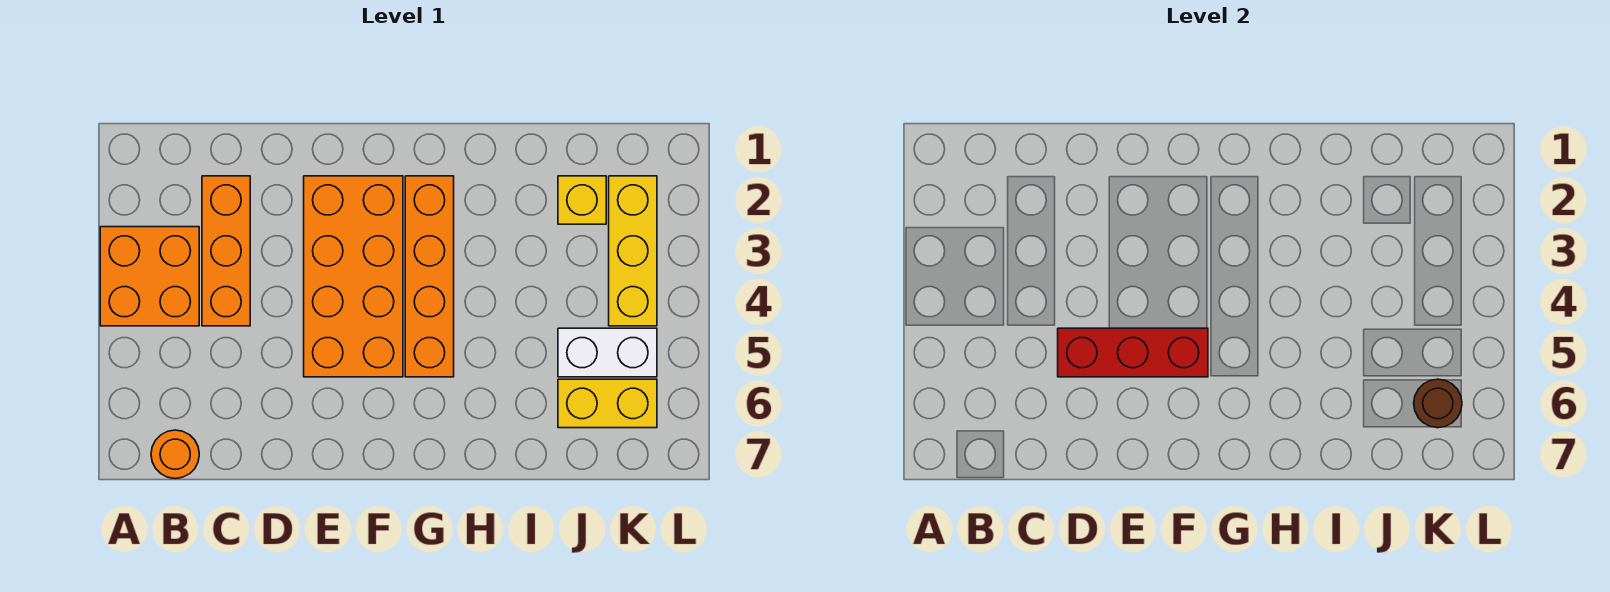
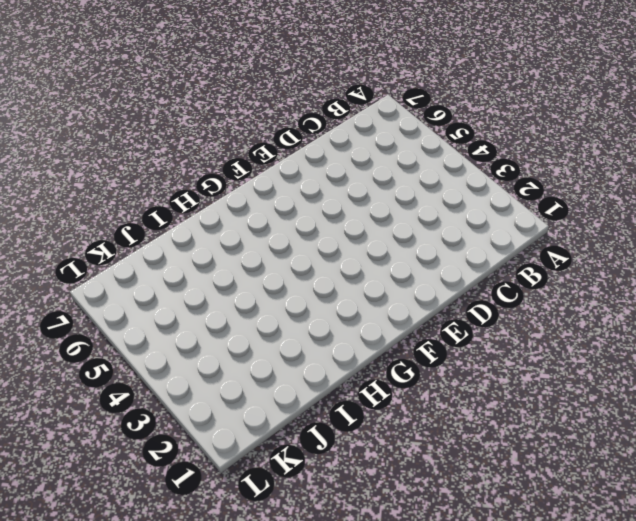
none -> orange brick A3:B4 level 1
none -> orange round brick B7 level 1

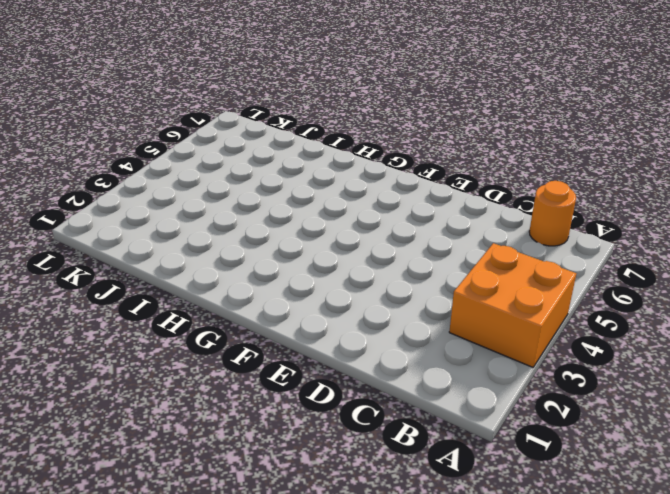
none -> orange brick C2:C4 level 1
none -> orange brick E2:F5 level 1

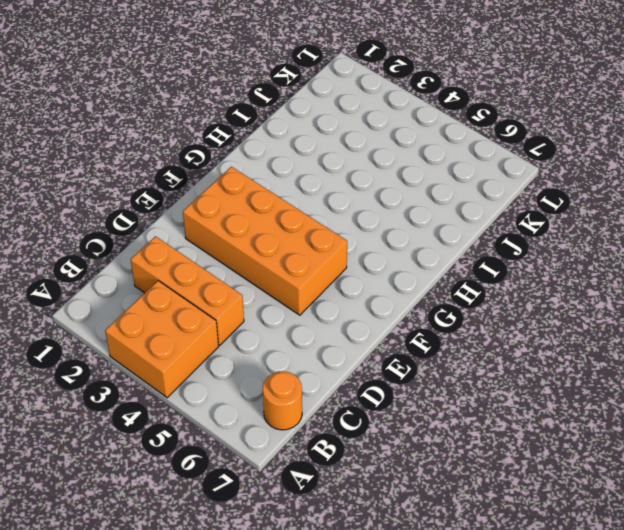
none -> orange brick G2:G5 level 1
none -> yellow brick J2 level 1

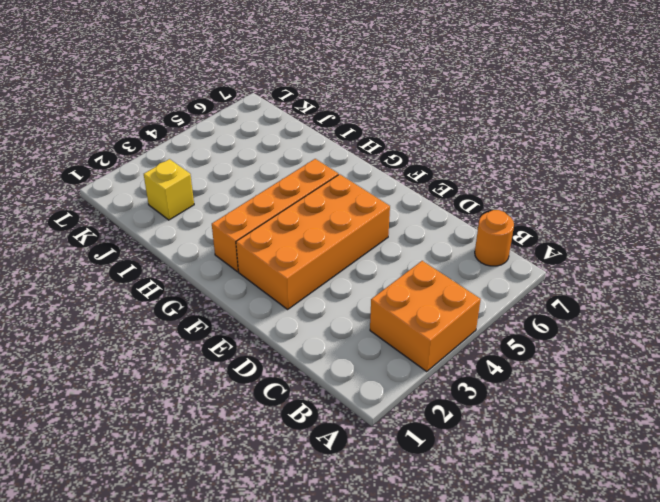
none -> orange brick C2:C4 level 1
none -> white brick J5:K5 level 1

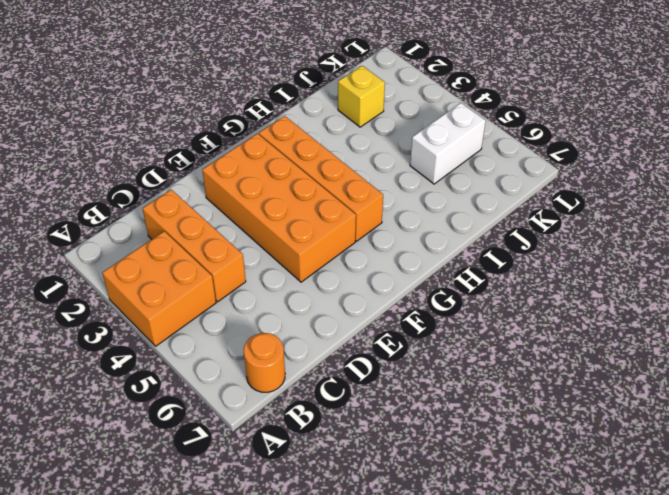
none -> yellow brick J6:K6 level 1
none -> yellow brick K2:K4 level 1

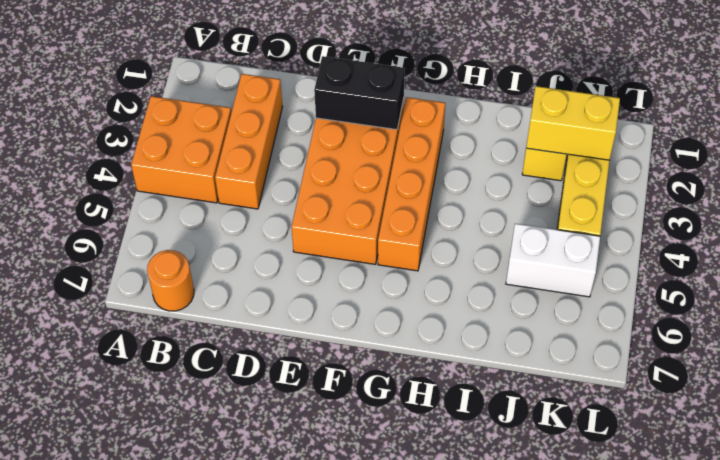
black brick E2:F2 level 2 -> none
yellow brick J2:K2 level 2 -> yellow brick J6:K6 level 1
none -> red brick D5:F5 level 2
none -> brown round brick K6 level 2

